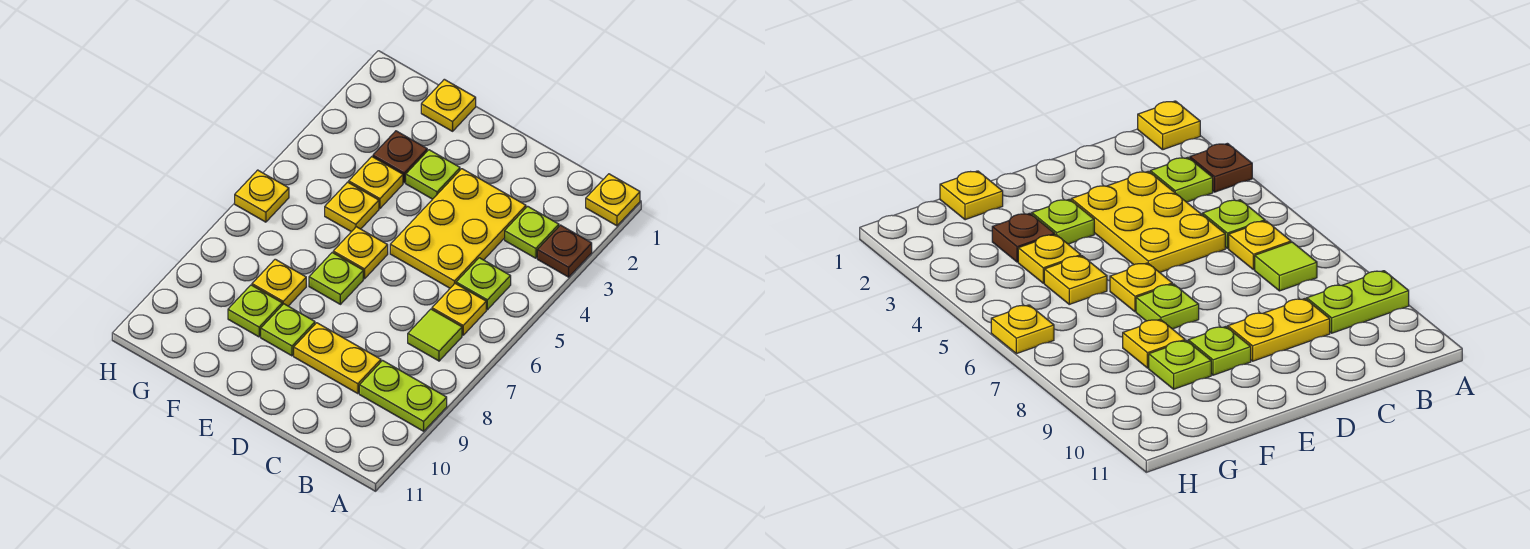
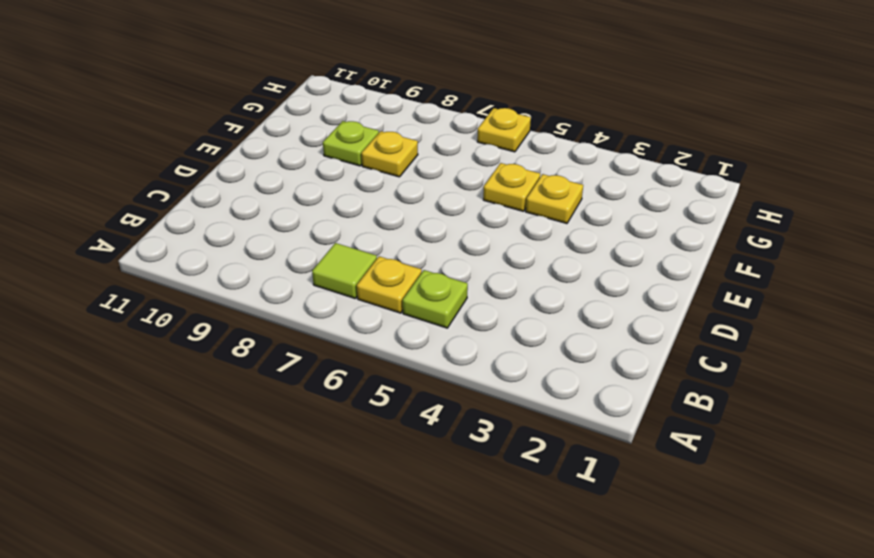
none -> yellow plate A1 level 1
none -> brown plate A3 level 1
none -> lime plate A9:B9 level 1

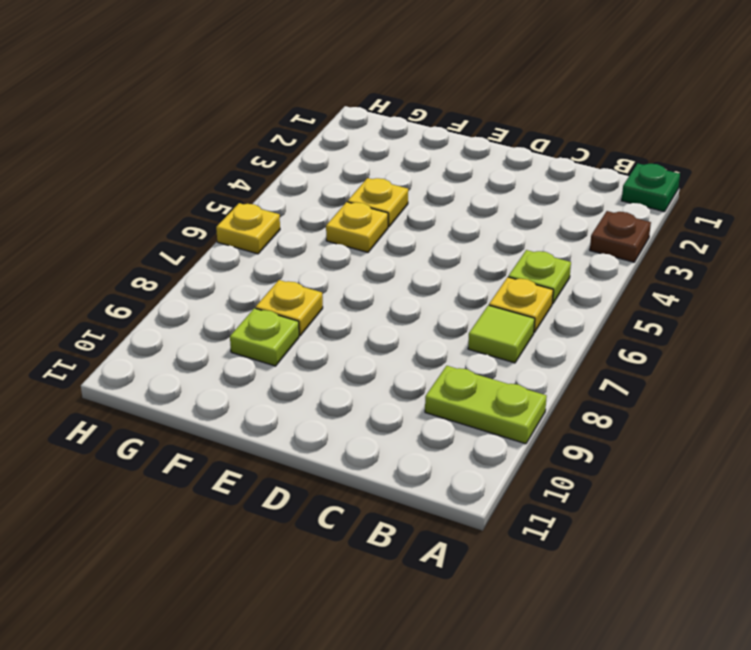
green plate A1 level 1 -> yellow plate A1 level 1
none -> lime plate B3 level 1
none -> yellow plate C3:D5 level 1
none -> yellow plate C9:D9 level 1

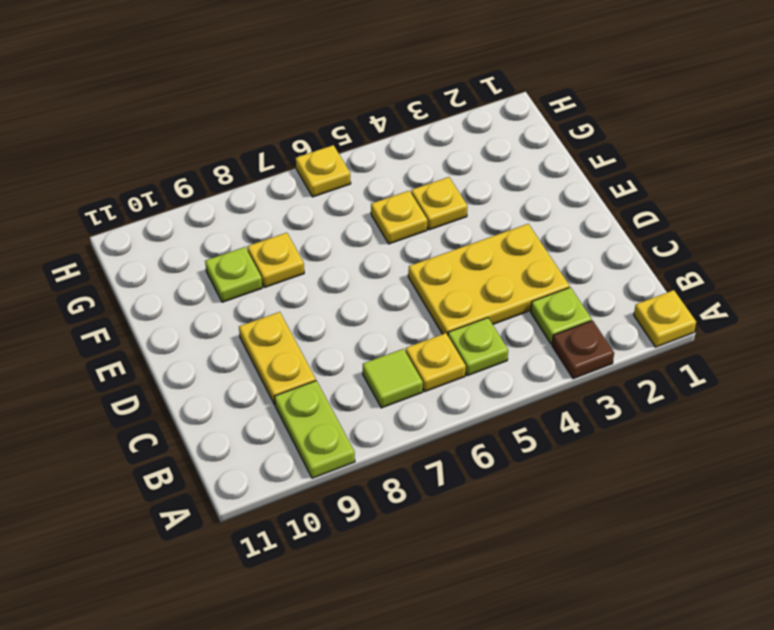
none -> lime plate E3 level 1
none -> yellow plate E6 level 1
none -> lime plate E7 level 1

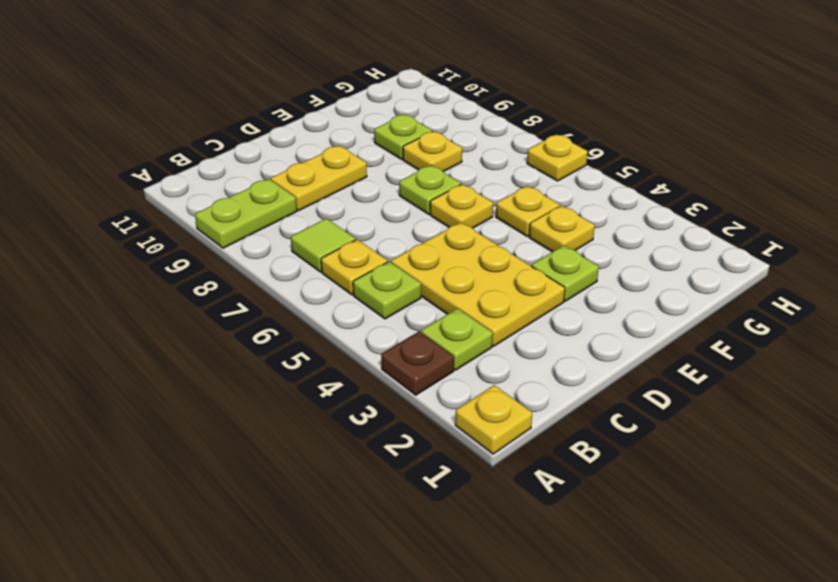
none -> lime plate E9 level 1
none -> yellow plate F1 level 1
none -> brown plate F3 level 1

